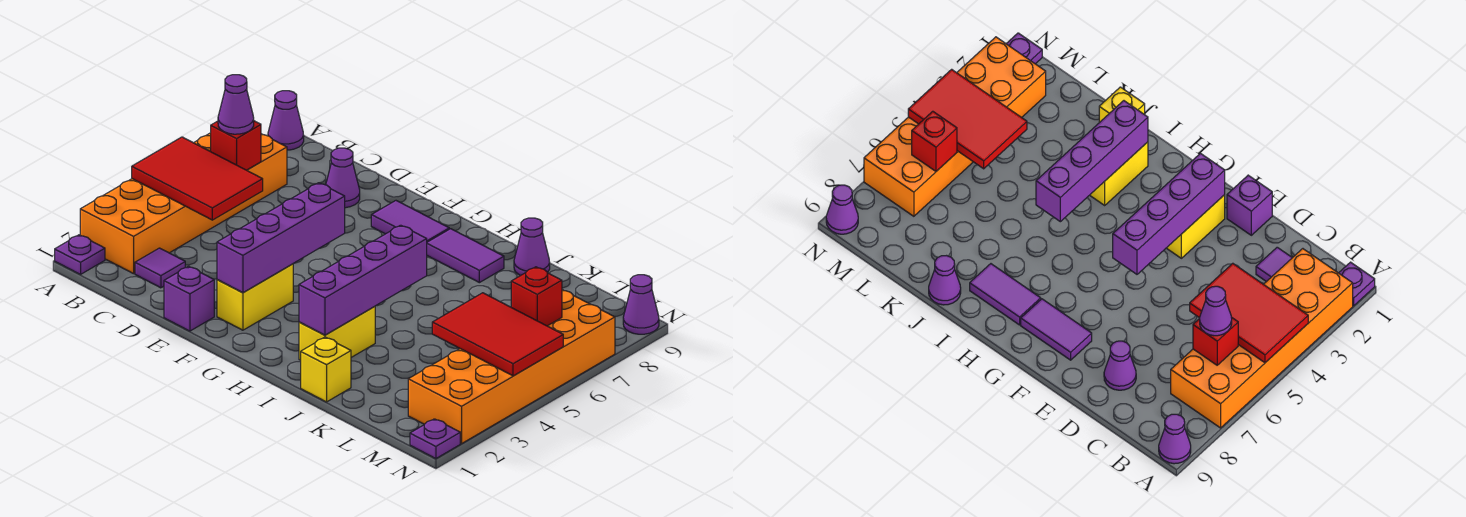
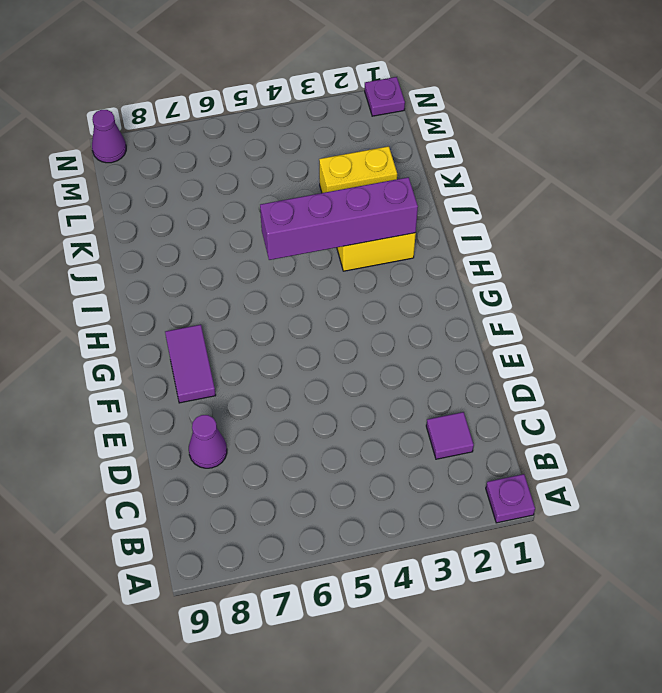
yellow brick K2:K3 level 1 -> yellow brick F2:F3 level 1
none -> orange brick A2:B7 level 1
none -> purple cone A9 level 1
none -> purple brick E1 level 1

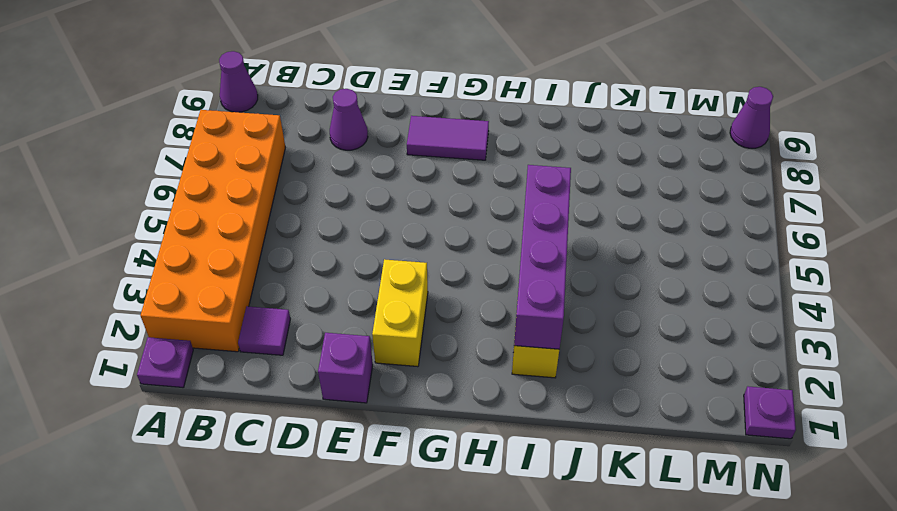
none -> purple tile H8:I8 level 1
none -> yellow brick J1 level 1
none -> purple cone J9 level 1

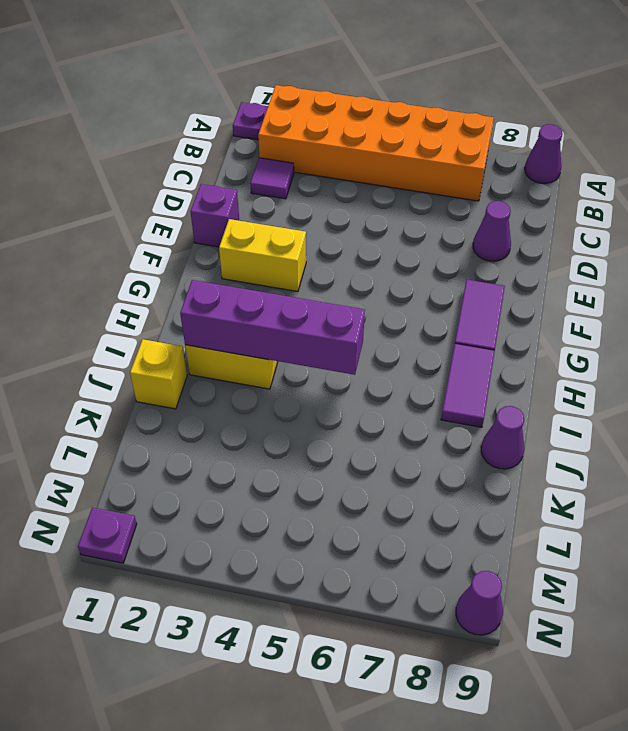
none -> orange brick M2:N7 level 1
none -> red tile A4:C5 level 2
none -> red brick B6 level 2

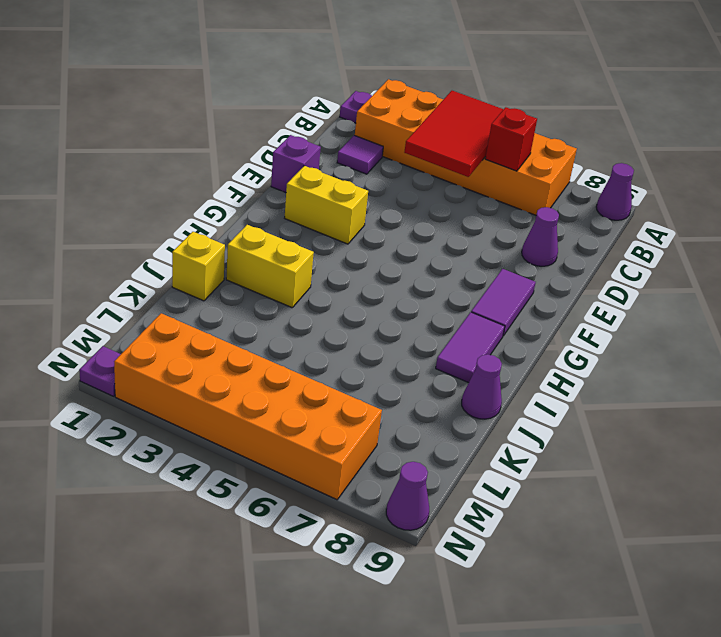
none -> purple brick F2:F5 level 2
none -> purple brick I2:I5 level 2
none -> red tile L4:N5 level 2

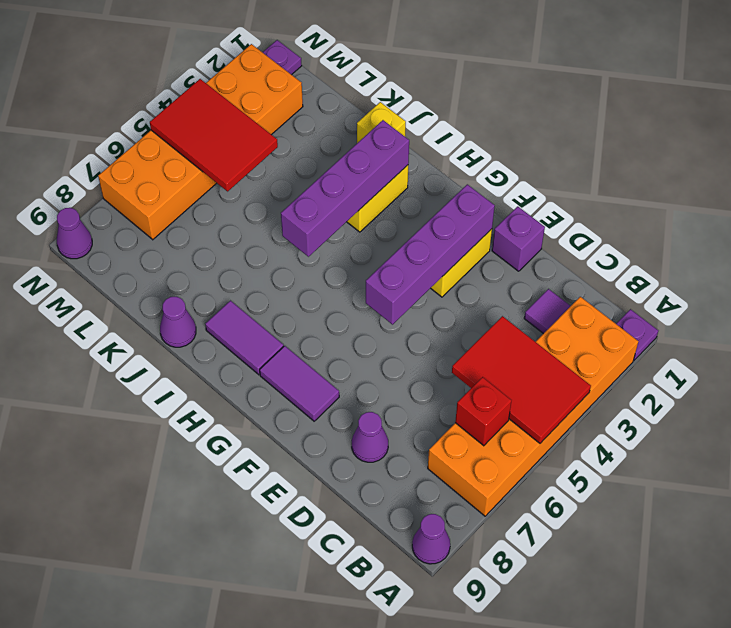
none -> red brick M6 level 2
none -> purple cone B6 level 3

